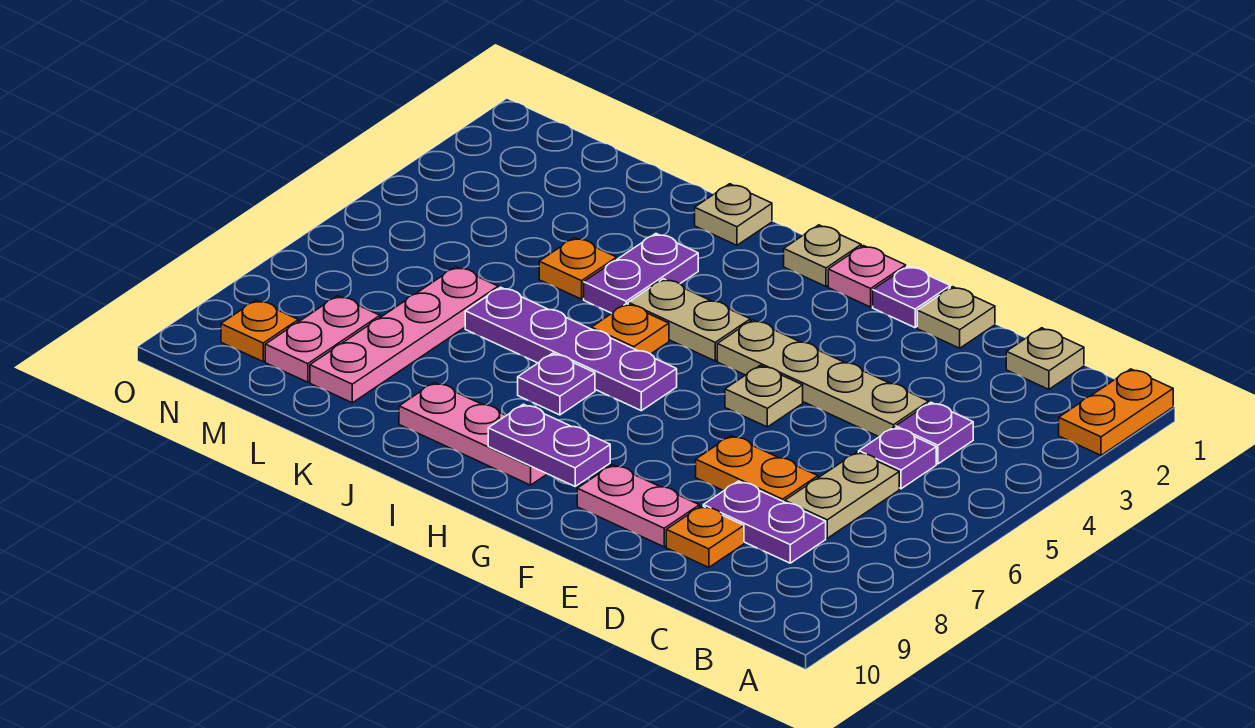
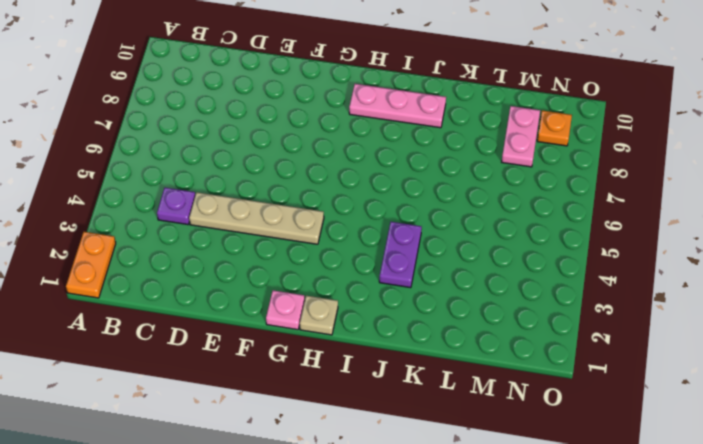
none -> tan plate C1 level 1
none -> purple plate C5 level 1
none -> tan plate C6:C7 level 1

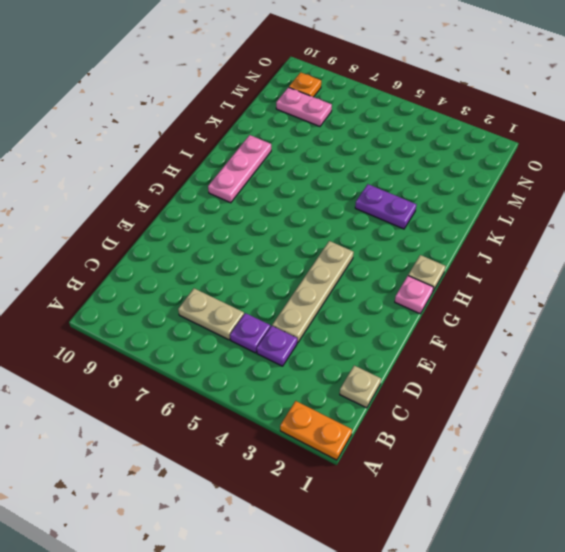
none -> purple plate C8:D8 level 1
none -> orange plate D7:E7 level 1
none -> orange plate D9 level 1

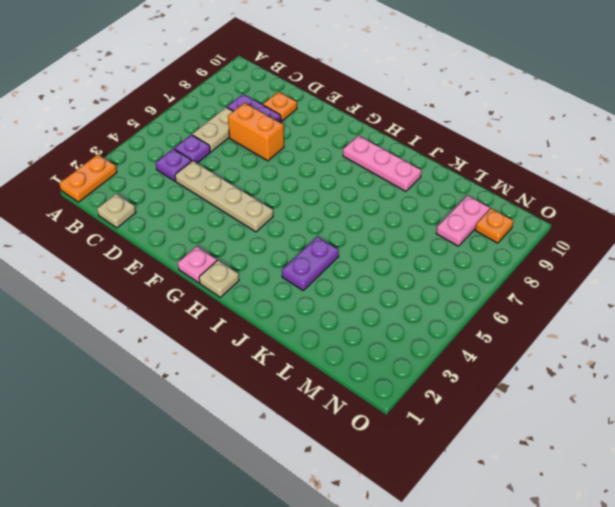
orange brick D7:E7 level 1 -> orange plate D7:E7 level 1
none -> tan plate E1 level 1
none -> pink plate E9:F9 level 1
none -> purple plate F1 level 1

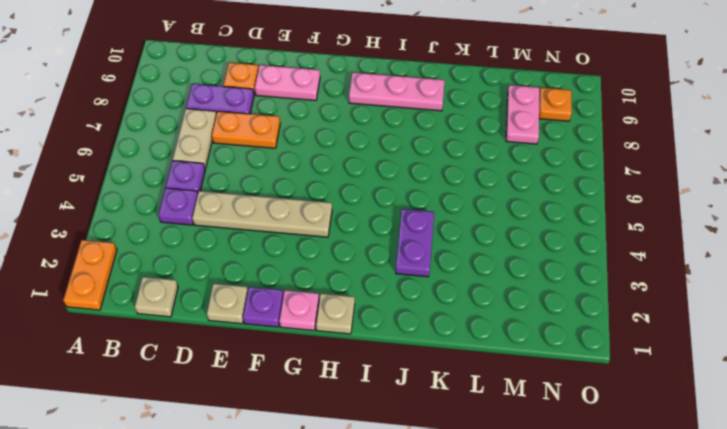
none -> tan plate F5 level 1
none -> tan plate H4:I4 level 1
none -> purple plate H6:K6 level 1

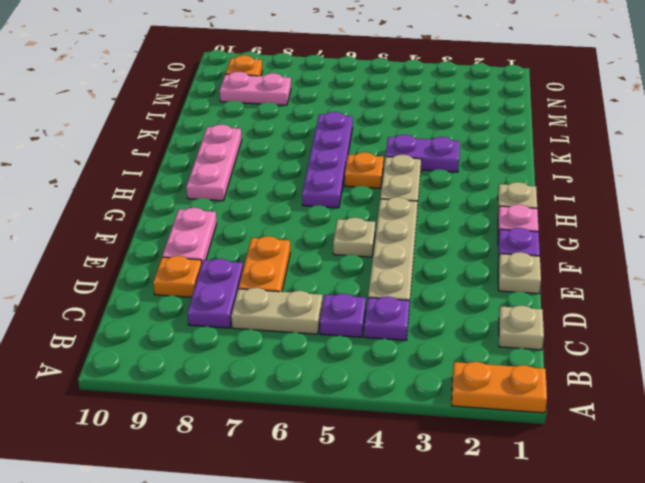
none -> purple plate I7 level 1
none -> tan plate J1 level 1
none -> orange plate K4 level 1

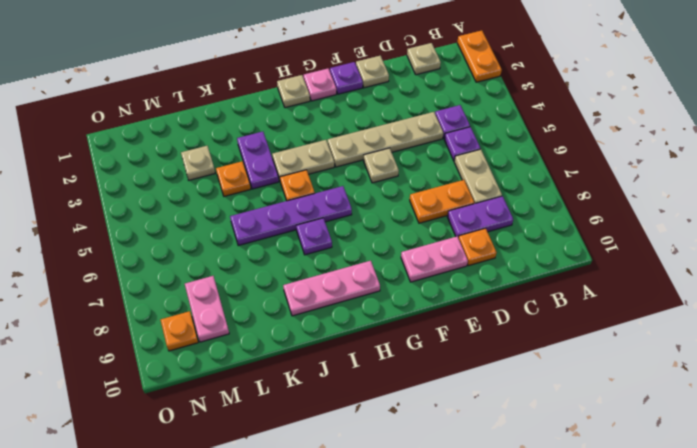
tan plate L3 level 1 -> tan plate J1 level 1
none -> pink plate L6:L9 level 1
none -> purple plate G9:H9 level 2

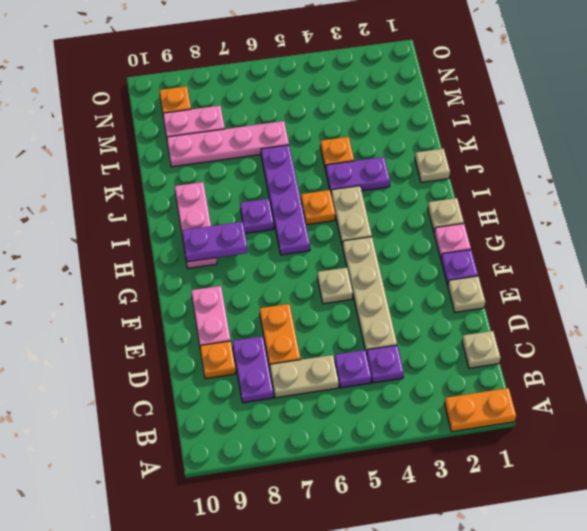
purple plate H8:H9 level 2 -> purple plate G9:H9 level 2

